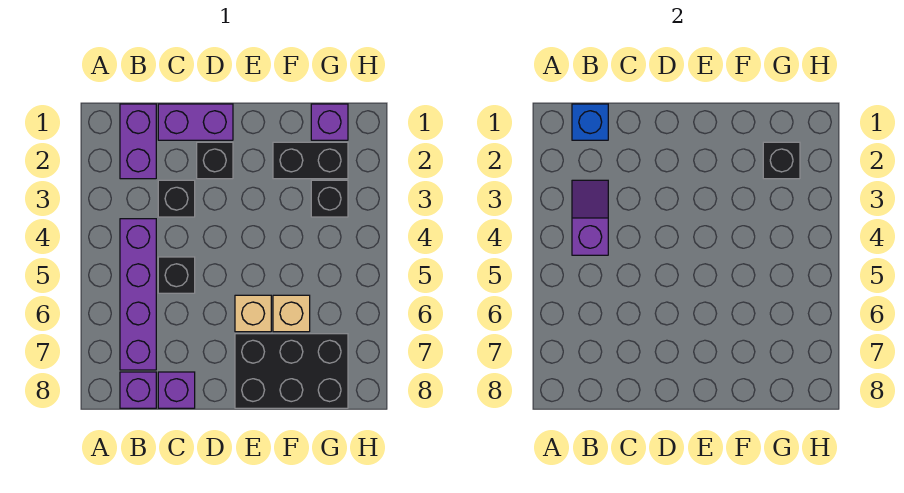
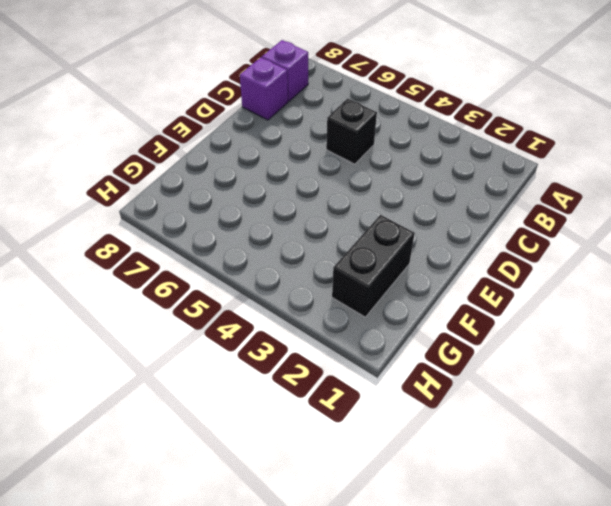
none -> purple brick B1:B2 level 1
none -> purple brick B4:B7 level 1
none -> purple brick C1:D1 level 1

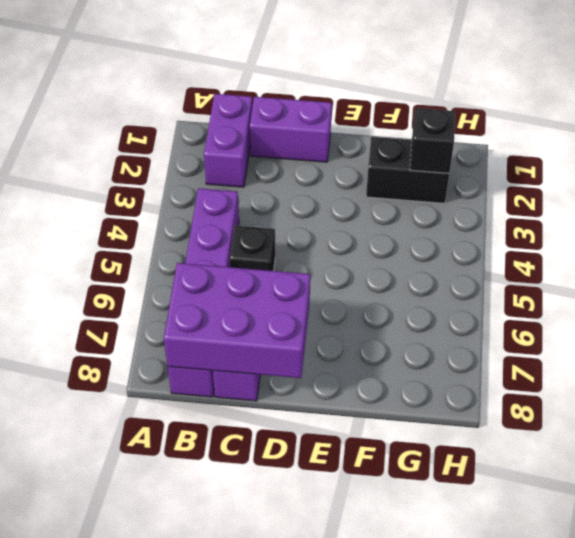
purple brick B7:D8 level 2 -> none
none -> black brick C3 level 1
none -> black brick D2 level 1
none -> tan brick E6 level 1

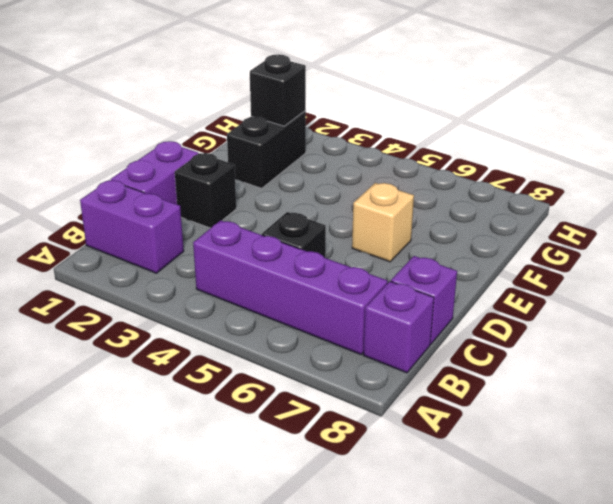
none -> black brick C3 level 1
none -> black brick E7:G8 level 1
none -> tan brick F6 level 1

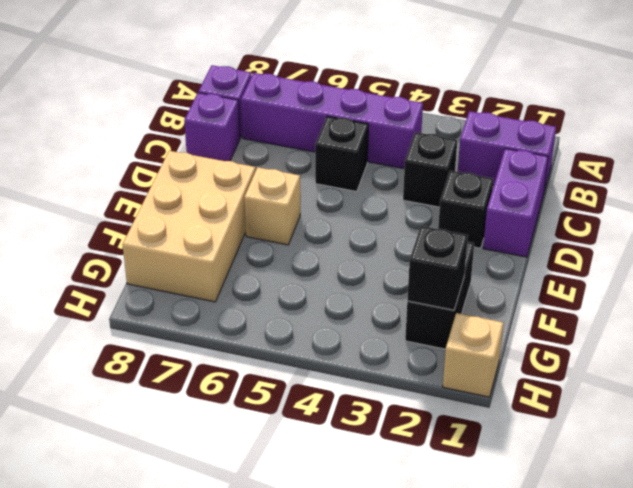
tan brick E7:G8 level 1 -> black brick E7:G8 level 1
tan brick H1 level 1 -> tan brick F6 level 1
none -> purple brick G1 level 1
none -> black brick G3 level 1
none -> blue brick B1 level 2

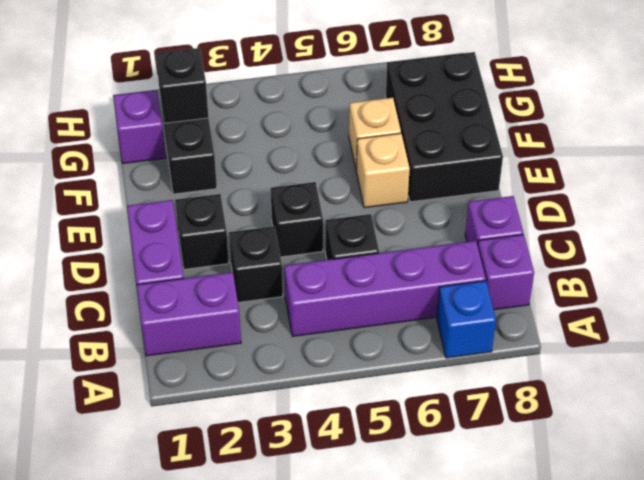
blue brick A7 level 1 -> blue brick B1 level 2
black brick D4 level 1 -> black brick G3 level 1
none -> purple slope B3:B4 level 2 top 4

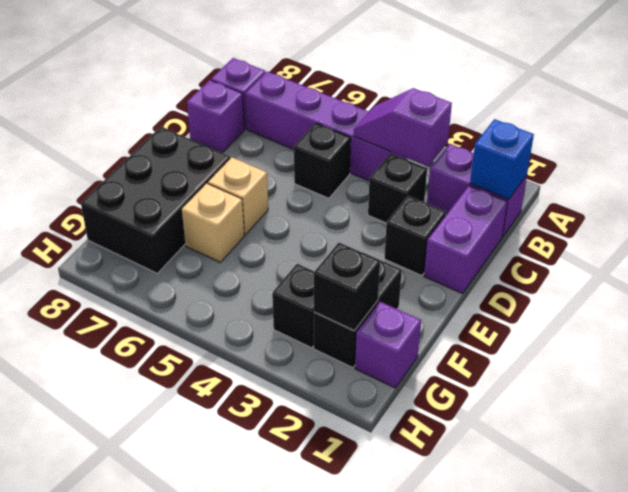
purple slope B3:B4 level 2 top 3 -> purple slope B3:B4 level 2 top 4

